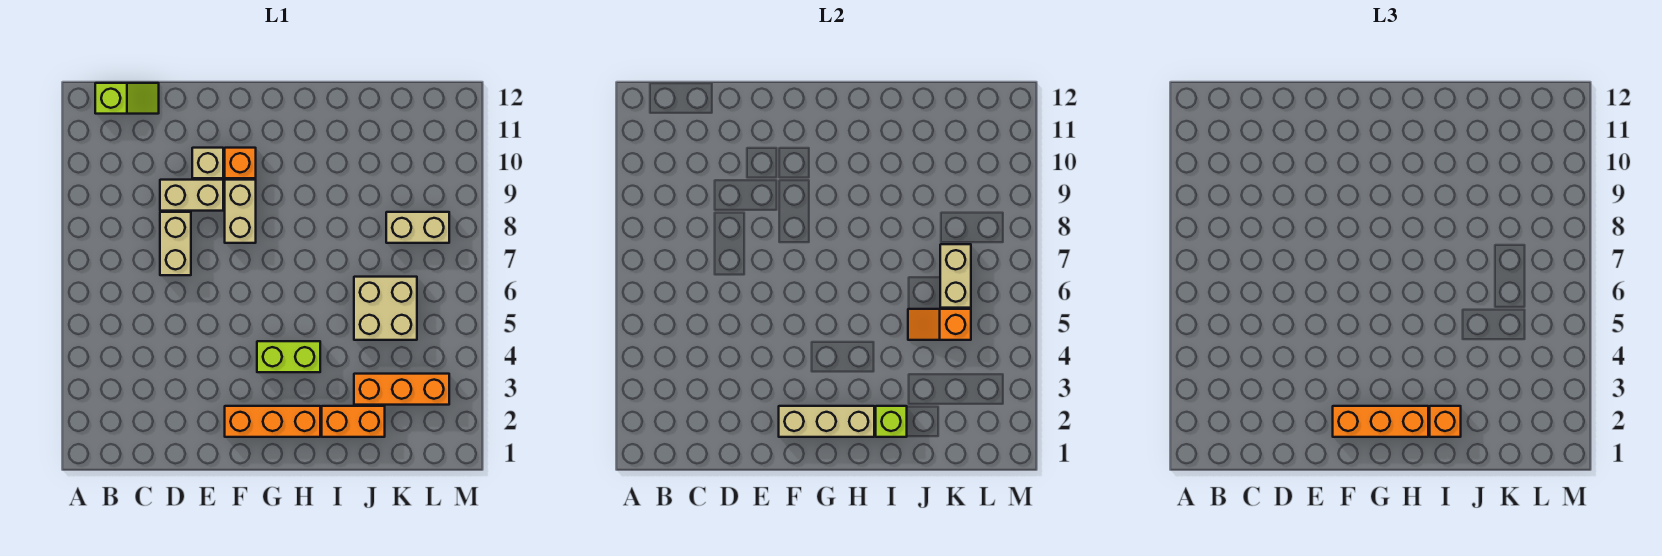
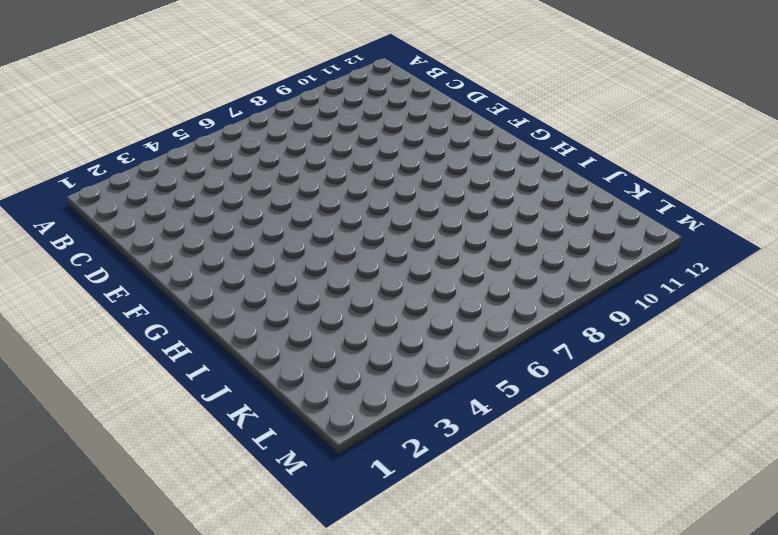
none -> lime slope B12:C12 level 1 top B
none -> tan brick D7:D8 level 1
none -> tan brick D9:E9 level 1

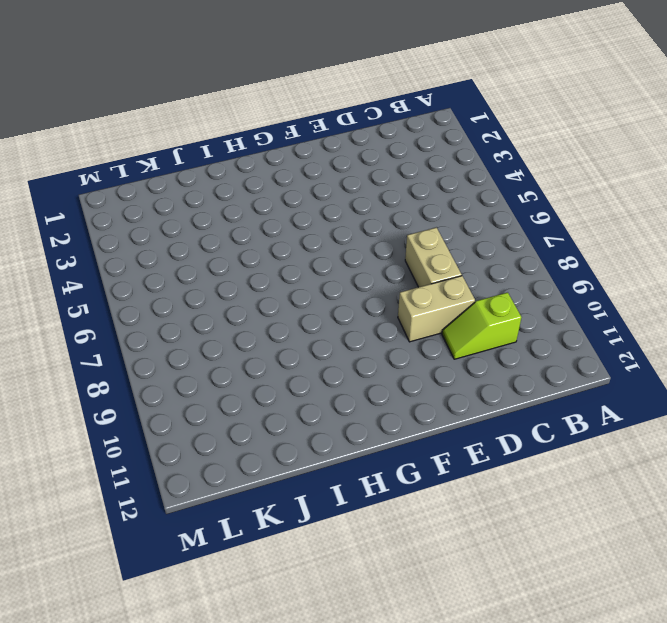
lime slope C10:D10 level 1 top C -> lime slope B12:C12 level 1 top B
none -> tan brick E10 level 1
none -> orange brick F2:H2 level 1
none -> tan brick F8:F9 level 1

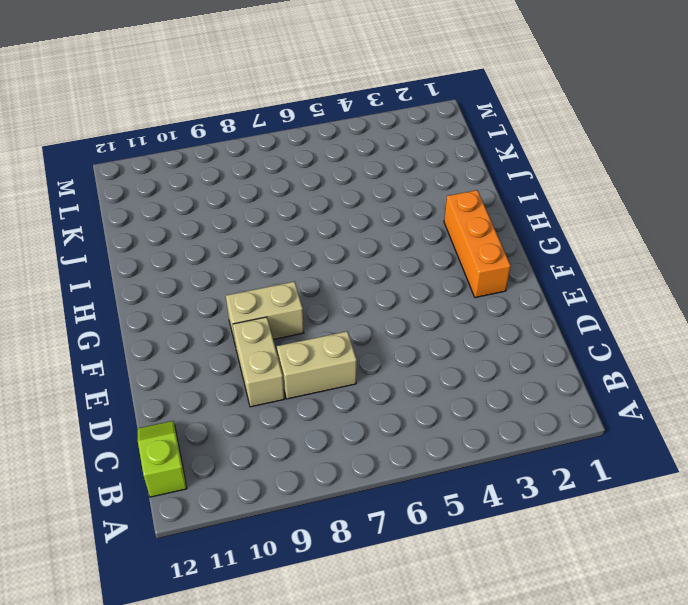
none -> tan brick E10 level 1
none -> orange brick F10 level 1
none -> lime brick G4:H4 level 1

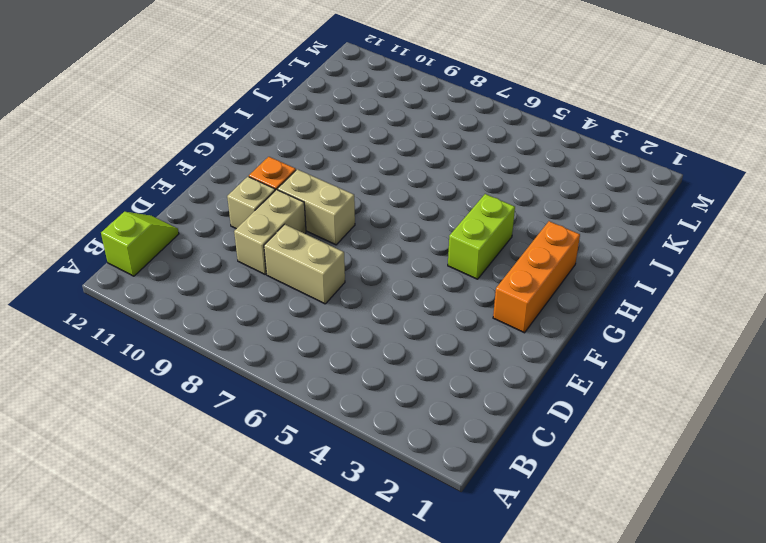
none -> orange brick I2:J2 level 1
none -> orange brick J3:L3 level 1
none -> tan brick J5:K6 level 1

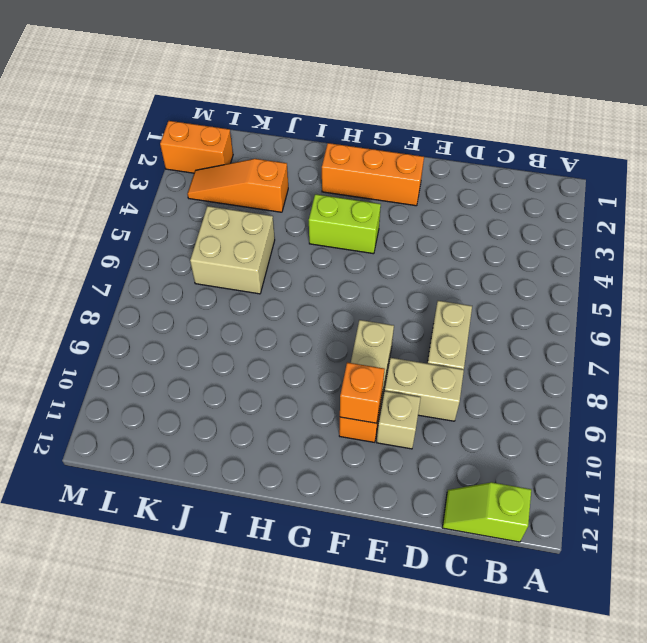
orange brick F10 level 2 -> orange brick I2 level 3
orange slope J3:L3 level 1 top J -> orange brick J3:L3 level 1
orange brick L2:M2 level 1 -> orange brick I2:J2 level 1
none -> tan brick K8:L8 level 1
none -> tan brick F2:H2 level 2
none -> lime brick I2 level 2

